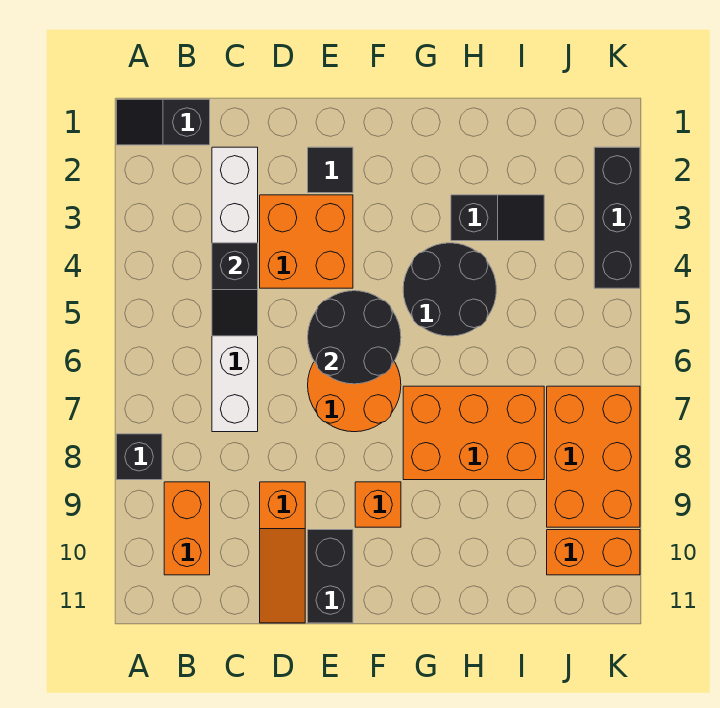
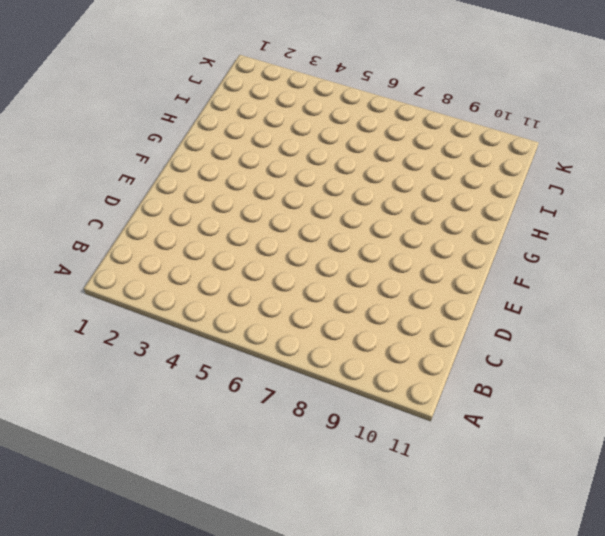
none -> black slope A1:B1 level 1 top B
none -> black brick A8 level 1
none -> orange brick B9:B10 level 1

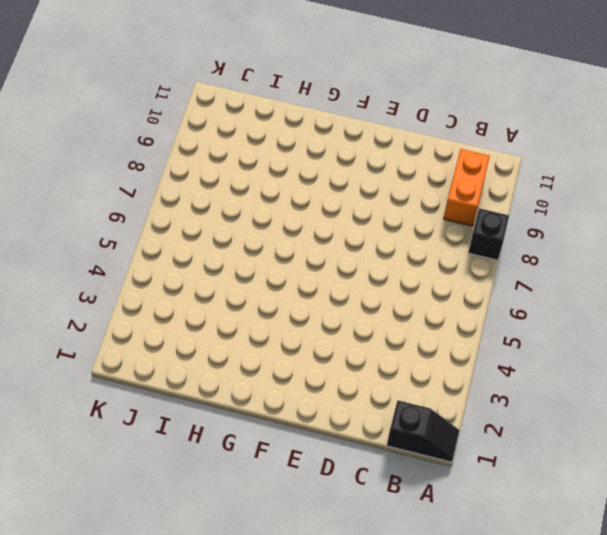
none -> white brick C2:C7 level 1
none -> orange brick D3:E4 level 1
none -> orange slope D9:D11 level 1 top 9

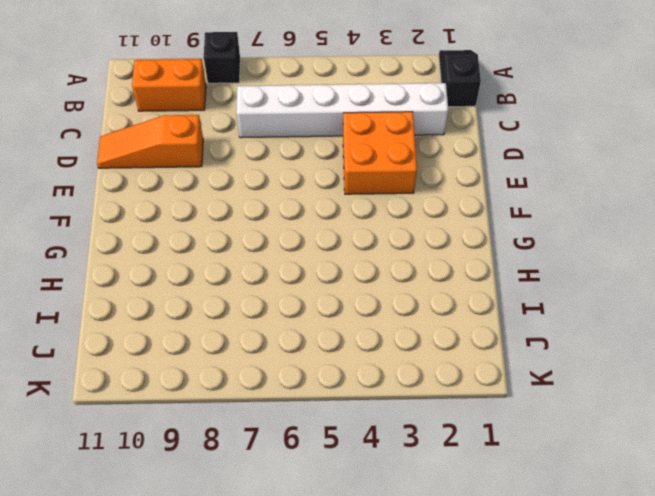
none -> black tile E2 level 1
none -> orange round brick E6:F7 level 1
none -> black brick E10:E11 level 1

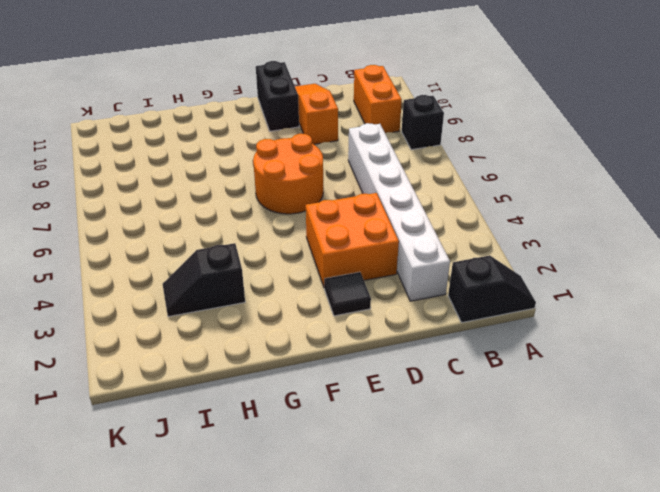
none -> orange brick F9 level 1
none -> black round brick G4:H5 level 1
none -> orange brick G7:I8 level 1

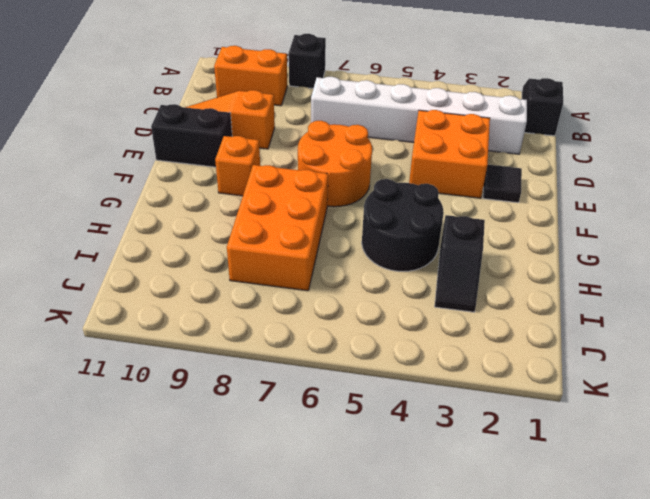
none -> orange brick J7:K9 level 1
none -> orange brick J10:K10 level 1
none -> black brick K2:K4 level 1

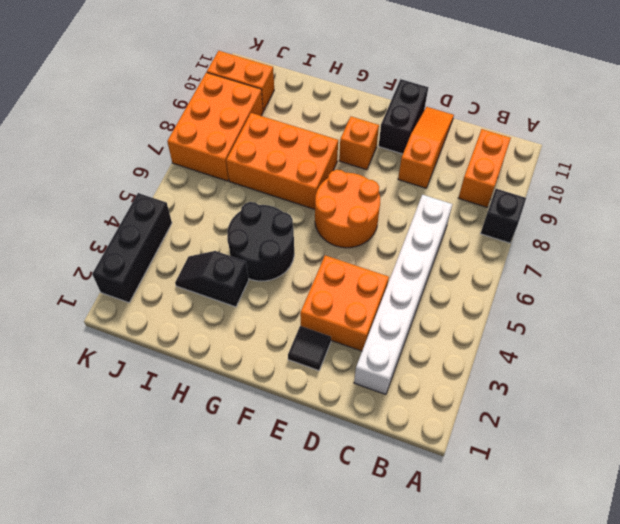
none -> black slope A1:B1 level 1 top B
none -> black slope C4:C5 level 2 top 4
none -> black round brick E5:F6 level 2

